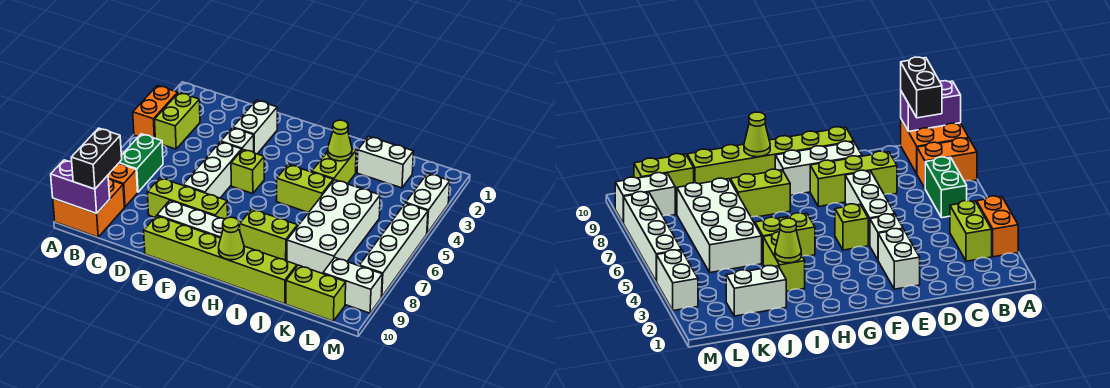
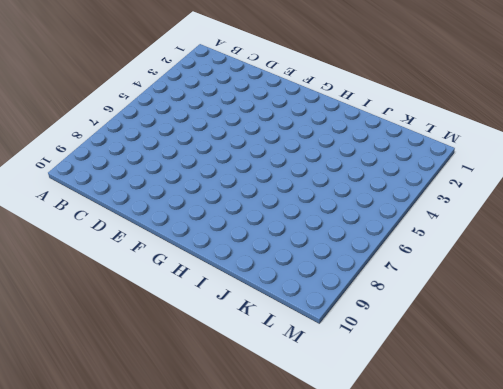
none -> orange brick A3:A4 level 1
none -> orange brick A8:B8 level 1
none -> orange brick A9:B10 level 1

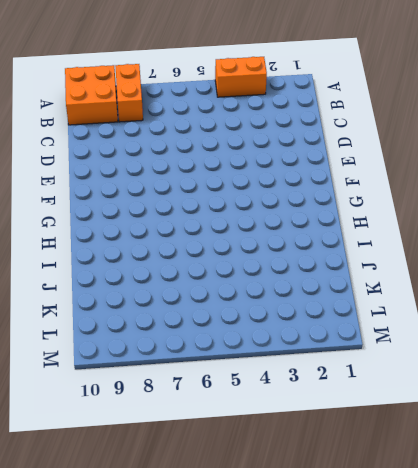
none -> lime brick B3:B4 level 1
none -> green brick B6:B7 level 1
none -> lime brick D8:F8 level 1

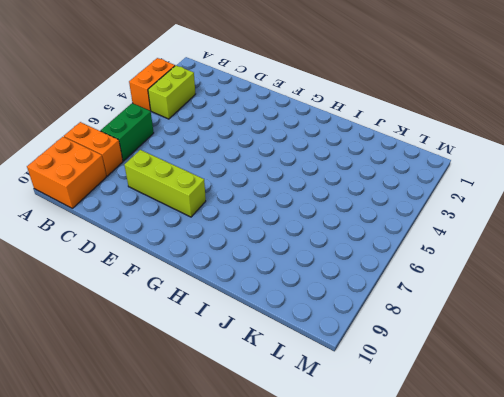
none -> white brick E2:E3 level 1
none -> white brick E4 level 1
none -> white brick E5:E7 level 1

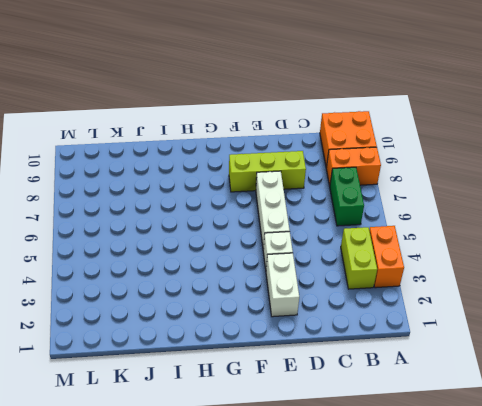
none -> white brick E9:G9 level 1
none -> lime brick E10:J10 level 1
none -> lime brick F5 level 1

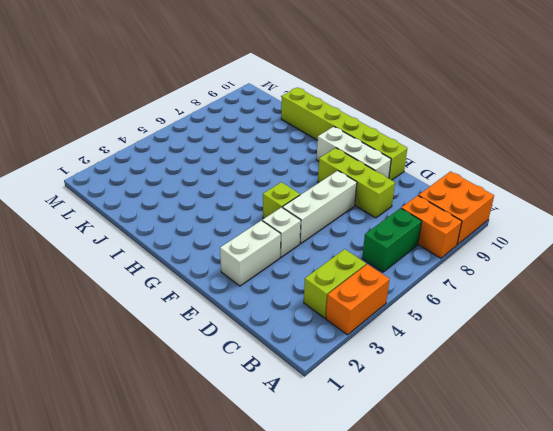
none -> lime brick H5:I5 level 1
none -> lime brick H8:I8 level 1
none -> lime brick I3:I4 level 1

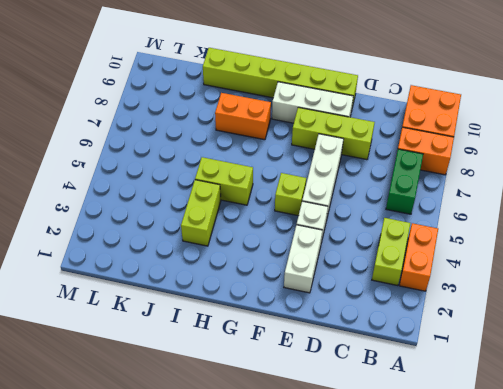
orange brick H8:I8 level 1 -> lime brick H8:I8 level 1
none -> white brick J2:K2 level 1
none -> white brick J5:K8 level 1
none -> lime brick K10:L10 level 1

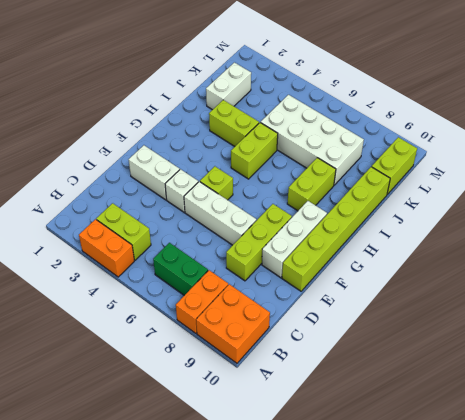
none -> white brick L9:M9 level 1
none -> white brick M3:M4 level 1
none -> white brick M5:M8 level 1

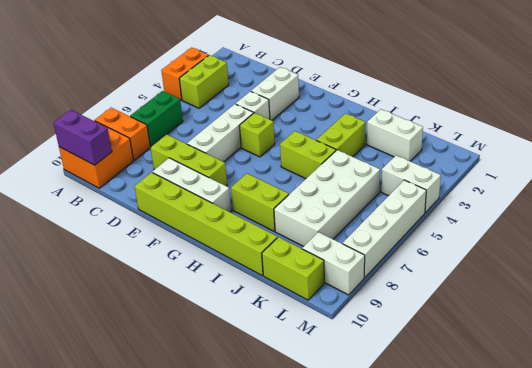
white brick L4:M4 level 1 -> white brick M3:M4 level 1
none -> lime cone H10 level 2
none -> lime cone I3 level 2
none -> black brick B9:B10 level 3

